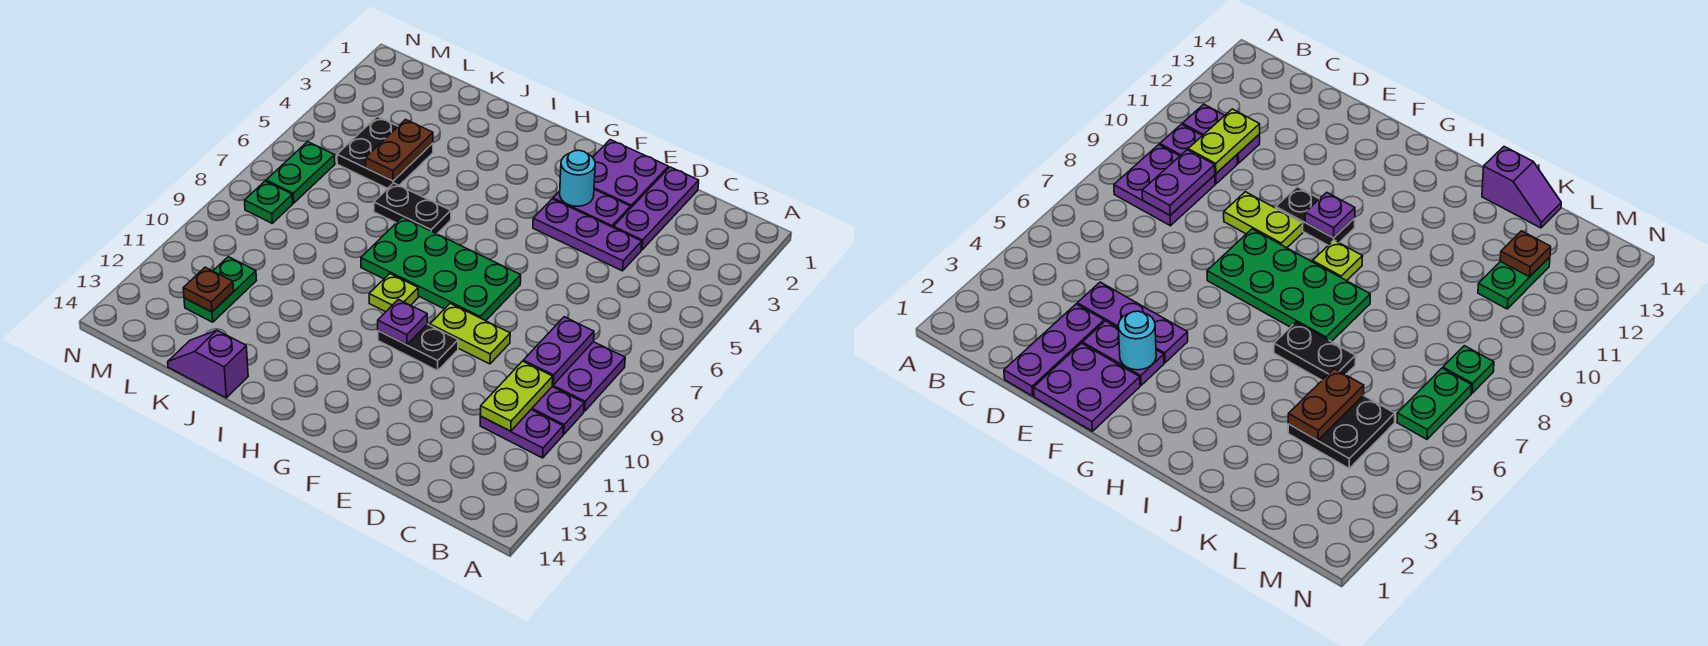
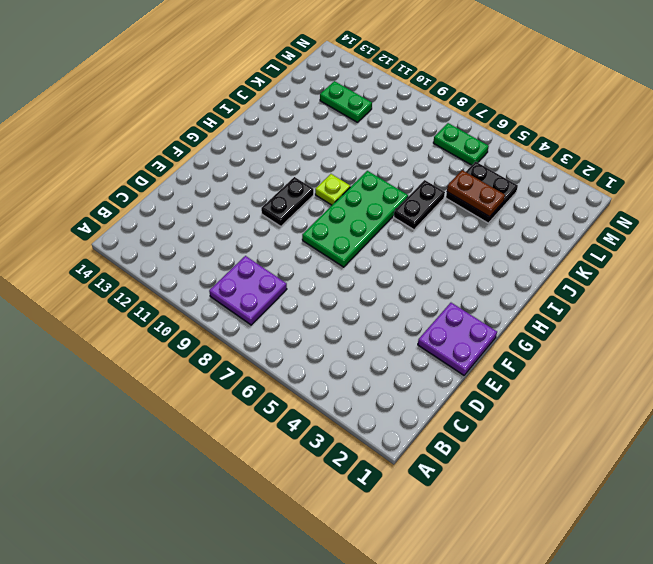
none -> purple plate B10:C10 level 1
none -> purple plate B11:C11 level 1
none -> purple plate D1:D3 level 1

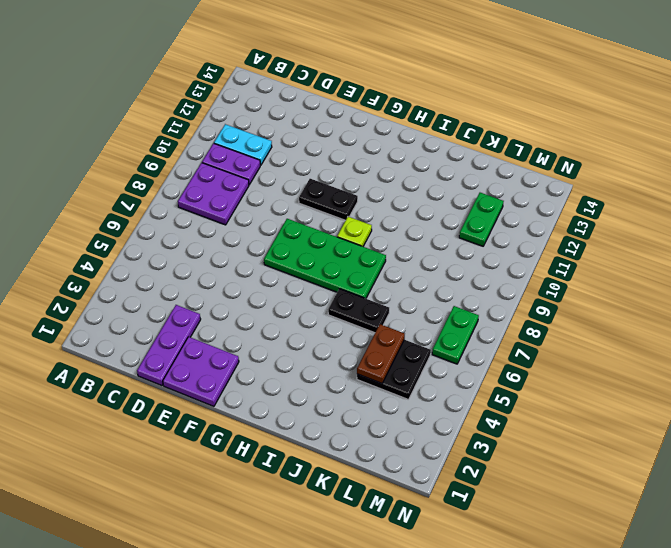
cyan plate B11:C11 level 1 -> purple plate B11:C11 level 1
none -> purple plate D4:F4 level 1
none -> purple plate E3:F3 level 1
none -> lime plate E9:F9 level 1

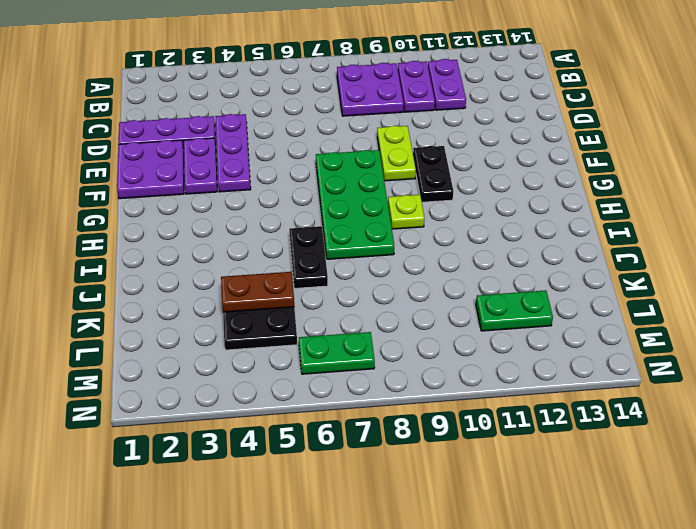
none -> purple slope J14:K14 level 1 top J
none -> green plate M8 level 1
none -> purple plate C8:C9 level 2

